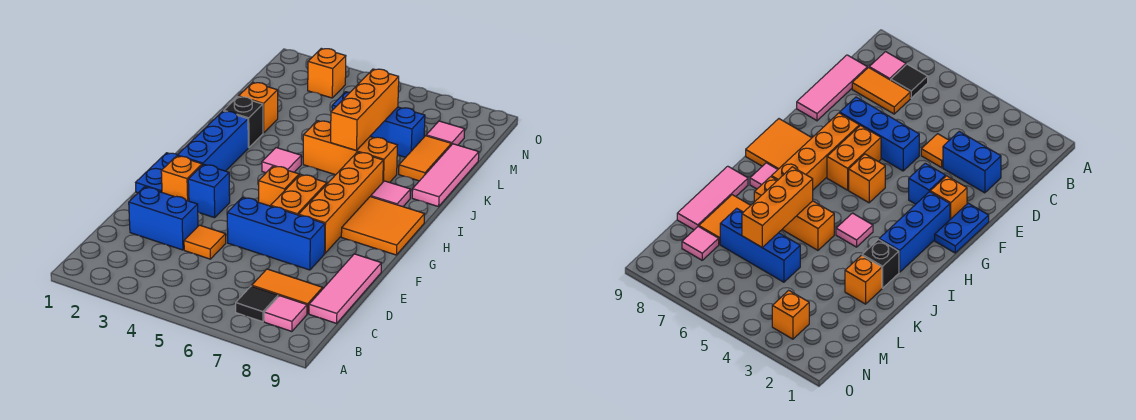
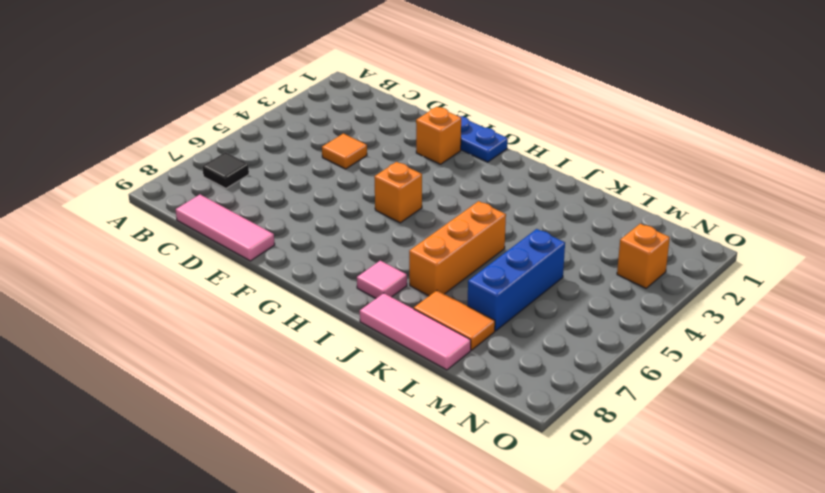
none -> pink tile B8 level 1
none -> orange tile C7:C8 level 1
none -> blue brick D2:D3 level 1

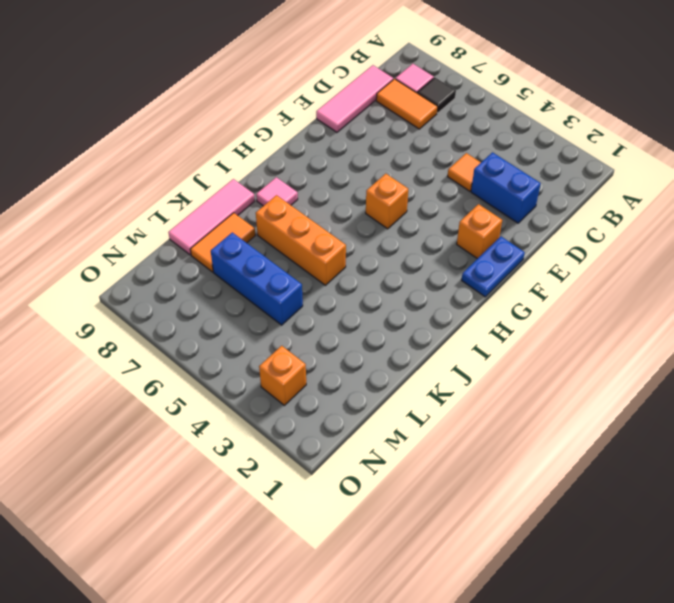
none -> blue brick E5:E7 level 1
none -> blue brick F3 level 1
none -> orange brick F6:G6 level 1

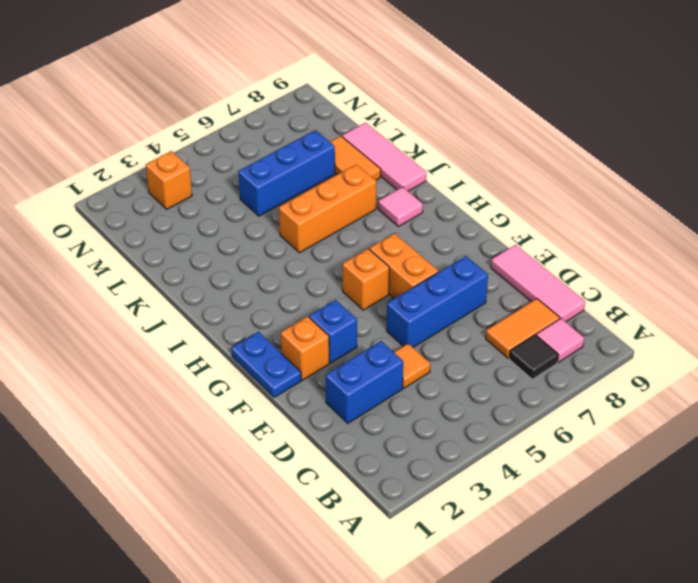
none -> orange brick F7:I7 level 1
none -> blue brick G2:I2 level 1
none -> orange tile G8:H9 level 1

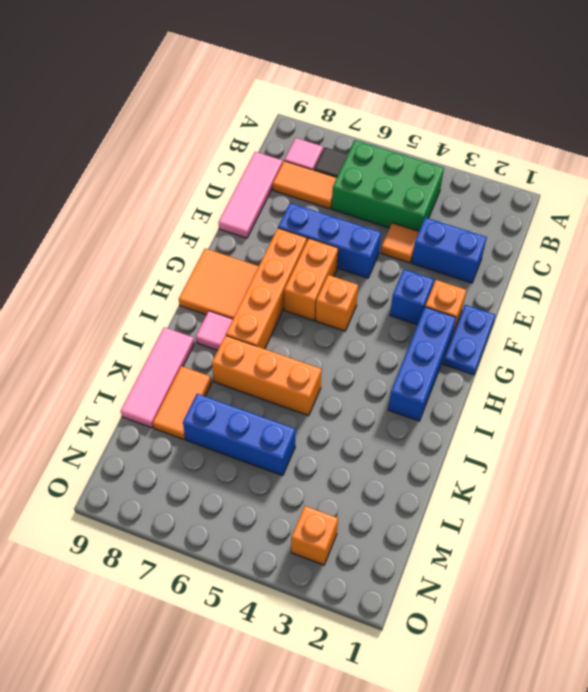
green brick B4:C6 level 1 -> none
none -> pink tile I4 level 1
none -> black brick J2 level 1
none -> orange brick K2 level 1

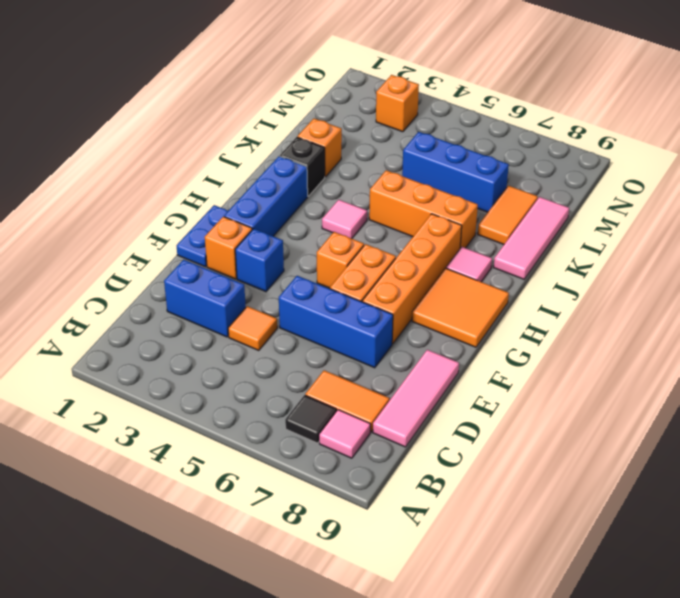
none -> pink tile M8 level 1
none -> orange brick J6:L6 level 2

